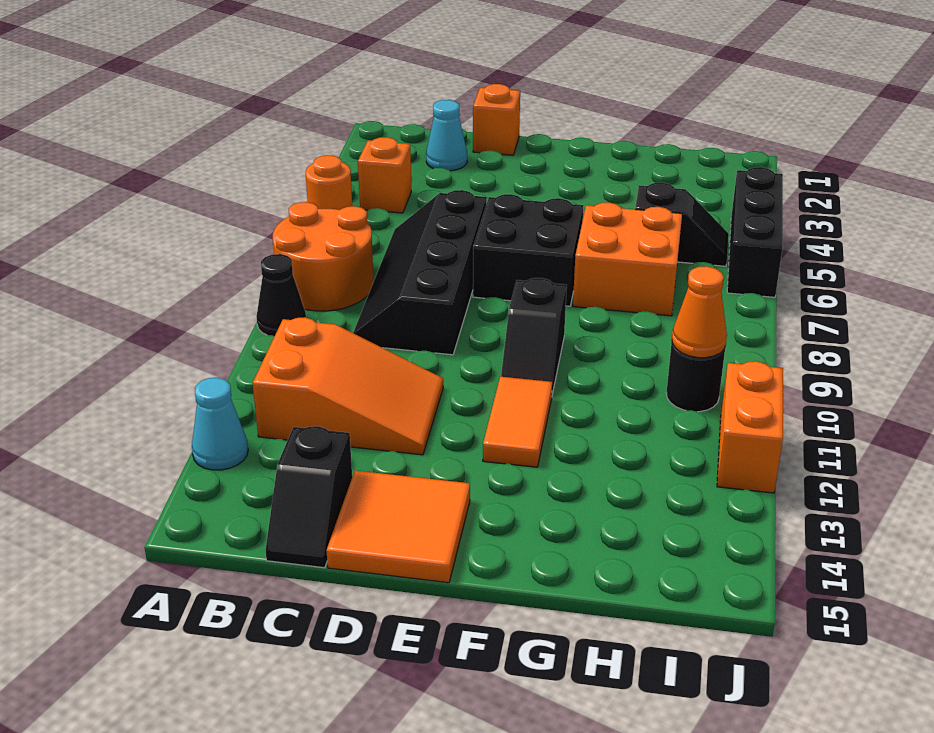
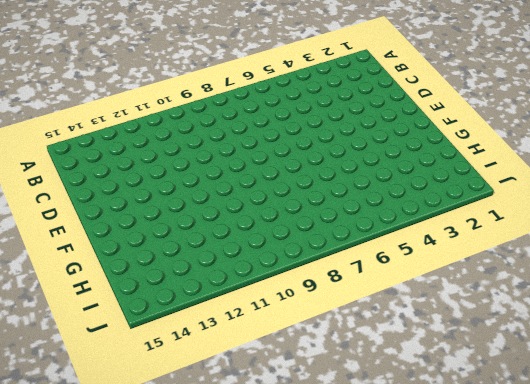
none -> orange round brick A5 level 1
none -> orange round brick A7:B8 level 1
none -> black cone A9 level 1

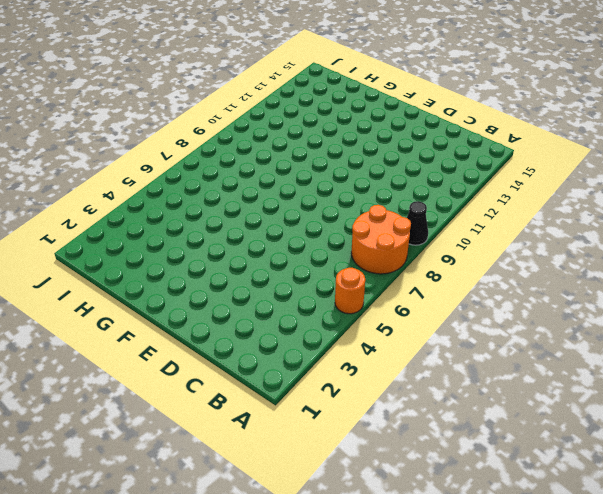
none -> cyan cone A13 level 1
none -> orange brick B4 level 1
none -> orange slope B11:D12 level 1 top B

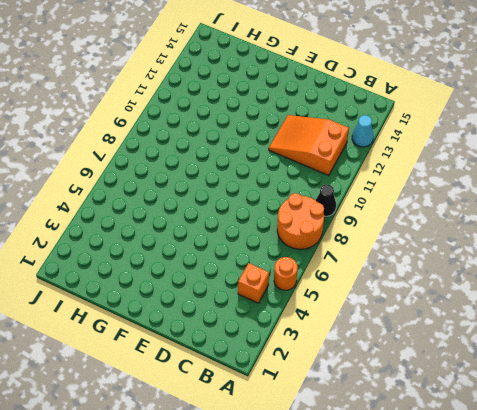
none -> cyan cone C2 level 1
none -> black slope C6:D9 level 1 top D
none -> black slope C14:C15 level 1 top 14

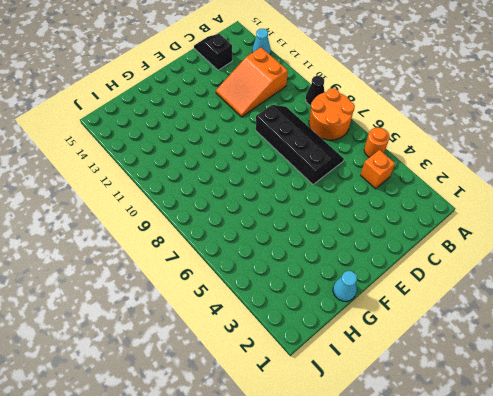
cyan cone G1 level 1 -> cyan cone C2 level 1
none -> orange brick D1 level 1
none -> orange tile D14:E15 level 1
none -> black brick E6:F7 level 1

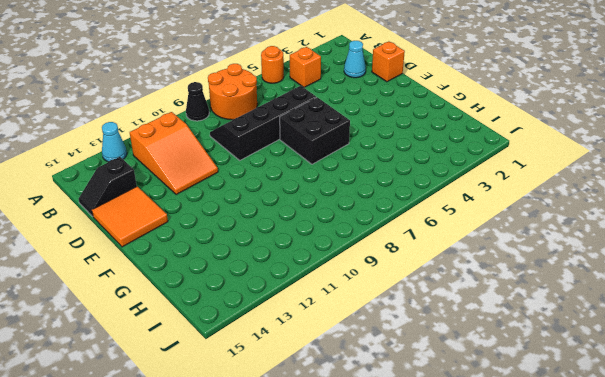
none -> black slope F9:F10 level 1 top 9
none -> orange tile F11:F12 level 1
none -> orange brick G6:H7 level 1

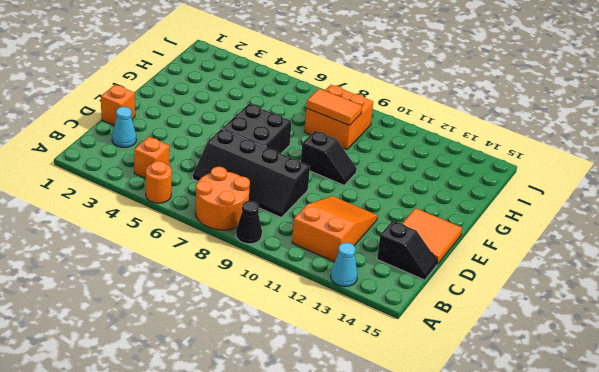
orange brick H8:I9 level 1 -> orange brick G6:H7 level 1
orange tile H8:H9 level 2 -> orange tile F11:F12 level 1
none -> black slope H5:I5 level 1 top H
none -> black round brick I10 level 1
none -> black brick J4:J6 level 1

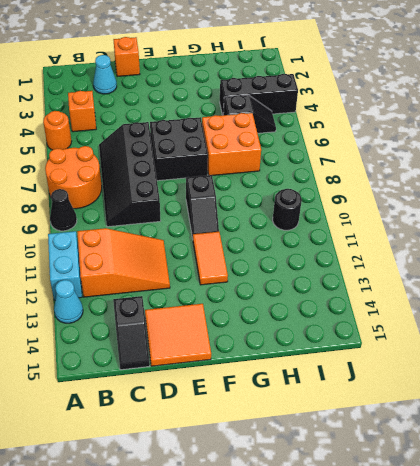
cyan brick A11:A12 level 1 -> none
black brick H4:J4 level 1 -> black brick J4:J6 level 1
none -> orange brick J11:J12 level 1
none -> orange cone I10 level 2

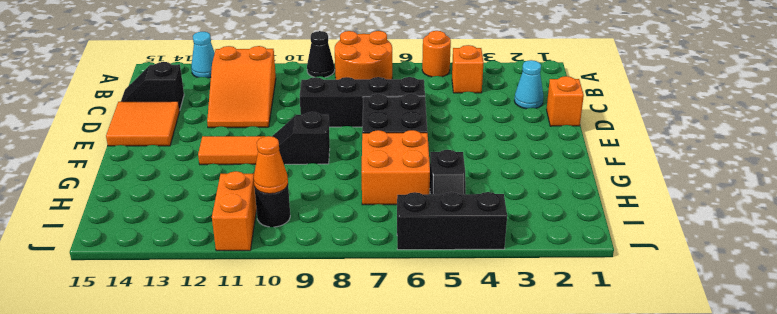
orange brick I11:J11 level 1 -> orange brick J11:J12 level 1

